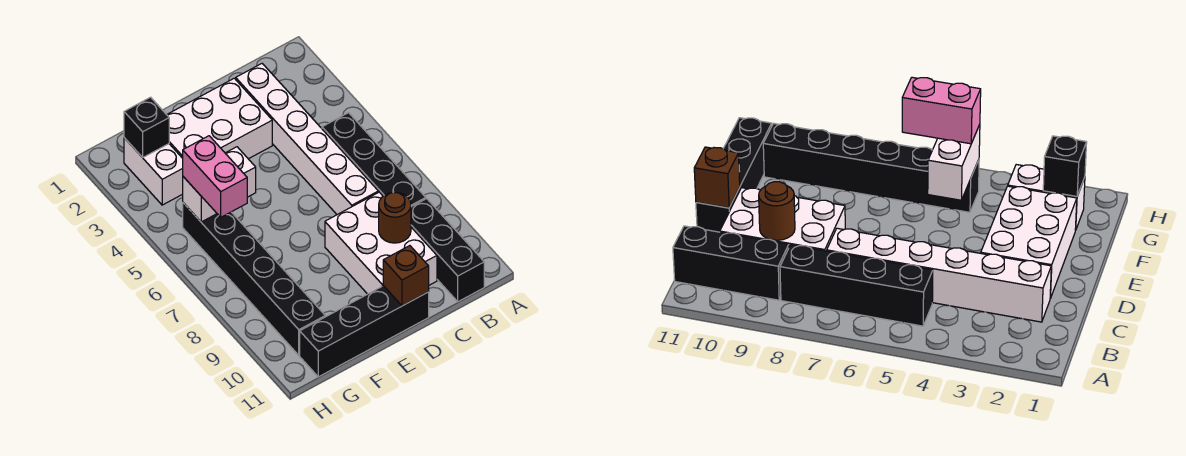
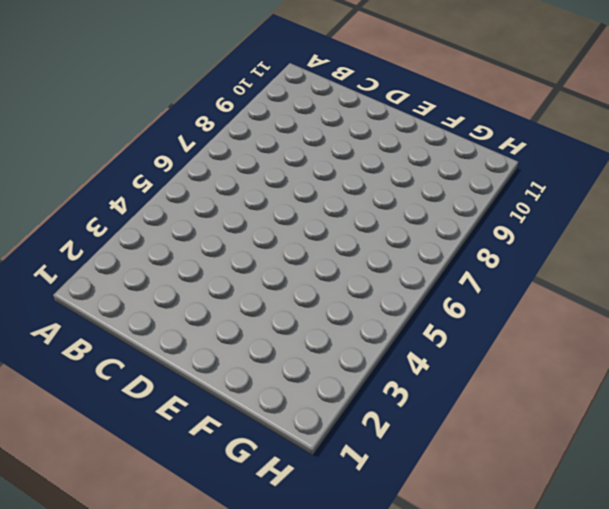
none -> black brick B5:B8 level 1
none -> black brick B9:B11 level 1
none -> white brick C2:C7 level 1

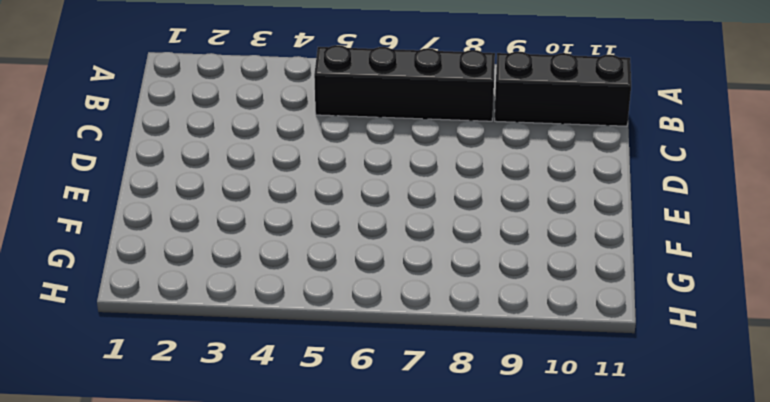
none -> white brick C2:C7 level 1
none -> white brick C8:D10 level 1
none -> white brick D2:F3 level 1

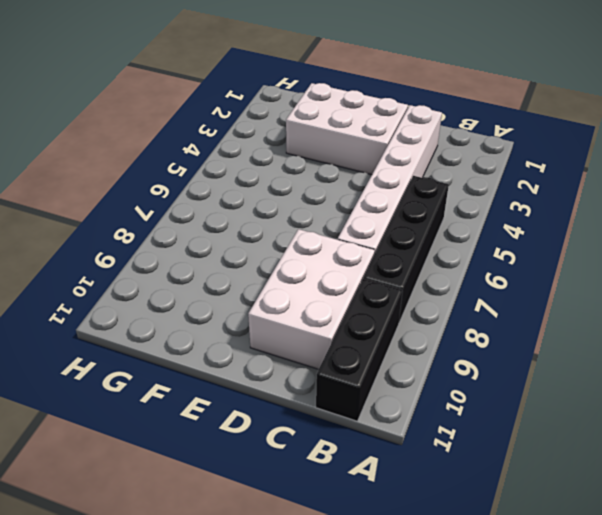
none -> black brick D11:G11 level 1
none -> white brick G2:G3 level 1
none -> black brick G5:G10 level 1

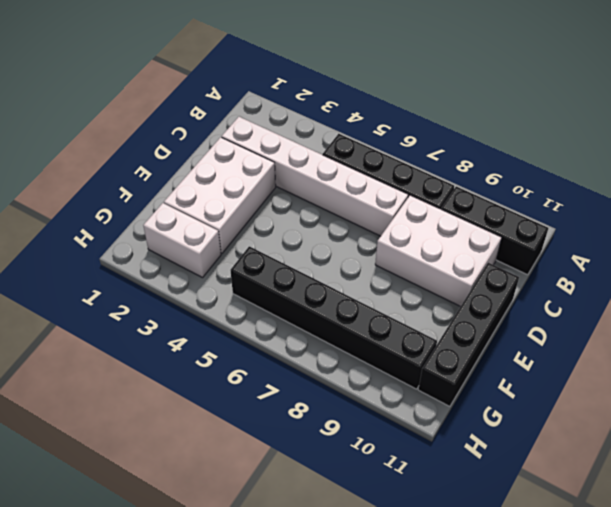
none -> brown round brick C9 level 2
none -> brown brick D11 level 2
none -> white brick F5:G5 level 2

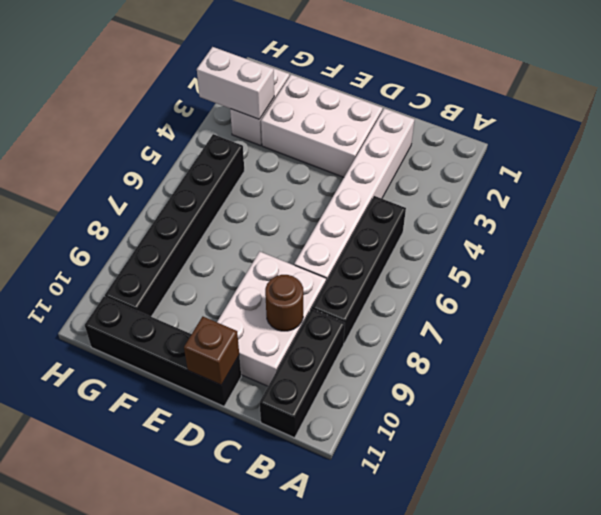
white brick G3:H3 level 2 -> white brick F5:G5 level 2
none -> black brick G2 level 2
none -> pink brick G5:G6 level 3

